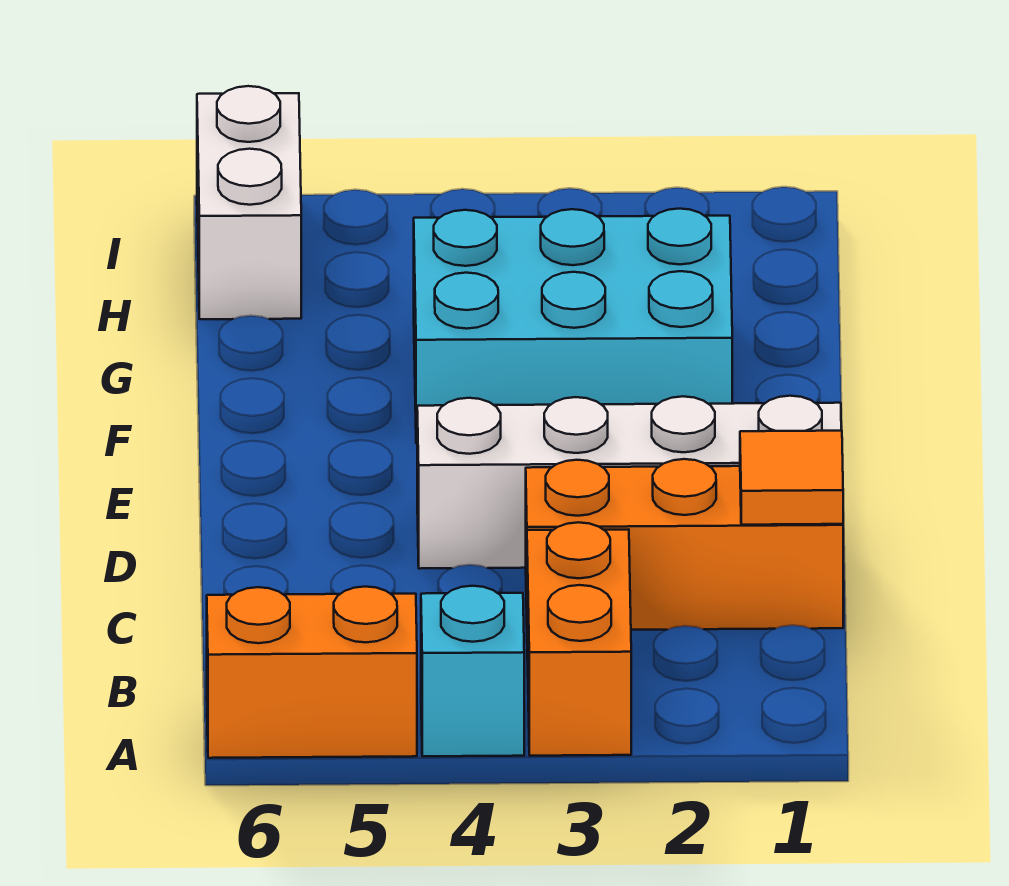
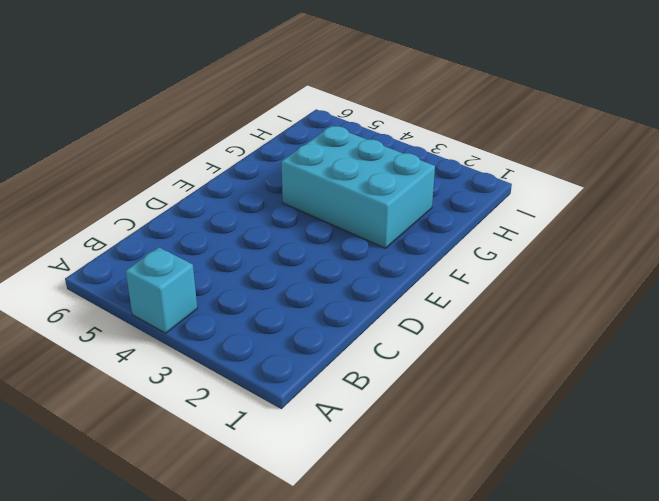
none -> orange brick A3:B3 level 1
none -> orange brick A5:A6 level 1

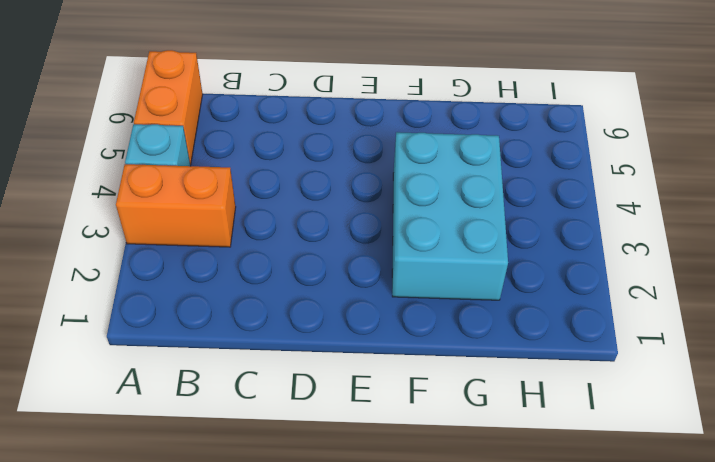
none -> orange brick C1:C3 level 1
none -> white brick D1:D4 level 1

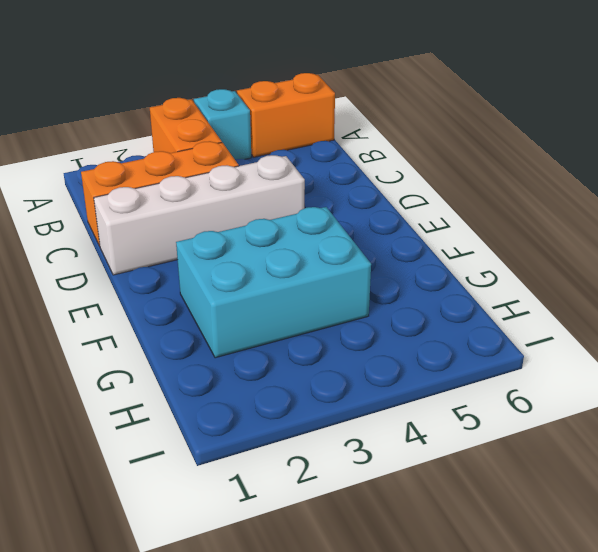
none -> white brick H6:I6 level 1
none -> orange tile C1 level 2

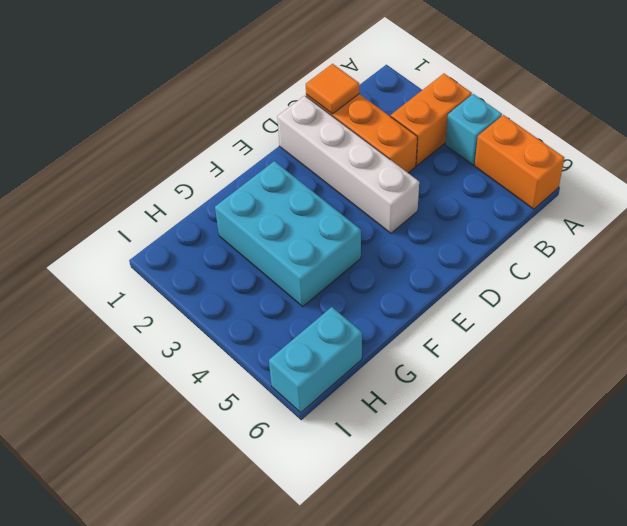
cyan brick H6:I6 level 1 -> white brick H6:I6 level 1

